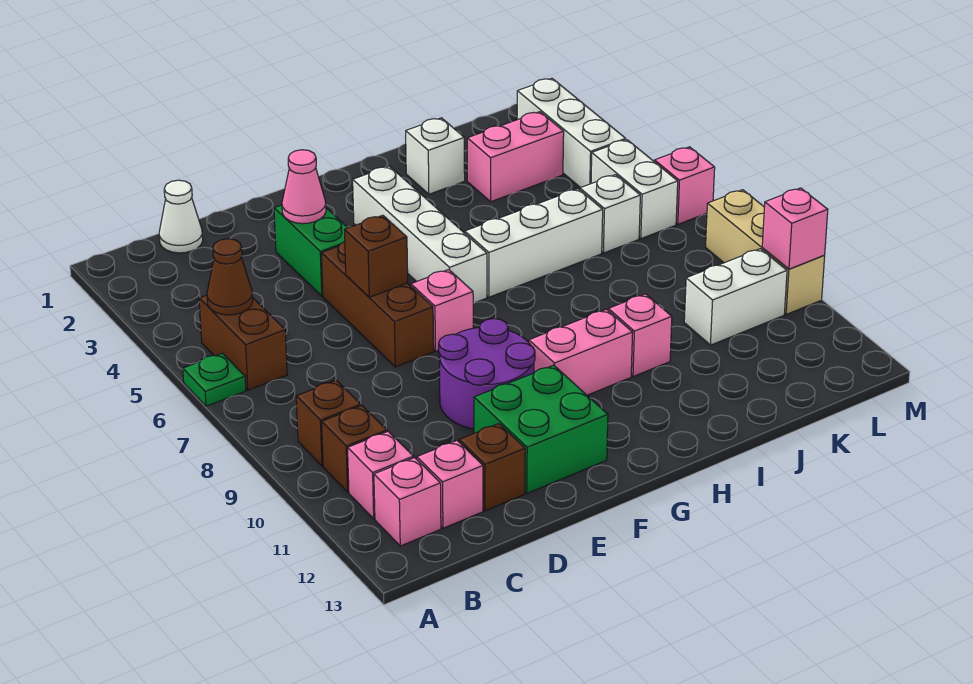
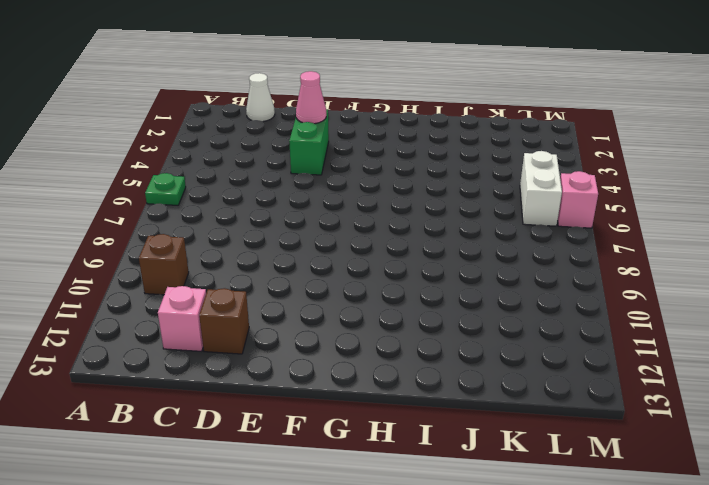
none -> brown brick B5:B6 level 1
none -> brown brick B9 level 1
none -> pink brick B11 level 1
none -> pink brick B12 level 1

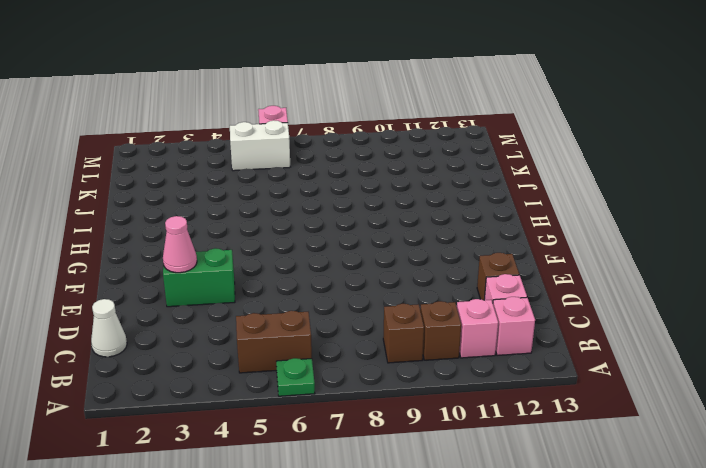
none -> brown brick E5:E7 level 1
none -> purple round brick E9:F10 level 1
none -> green brick E11:F12 level 1
none -> pink brick F7 level 1

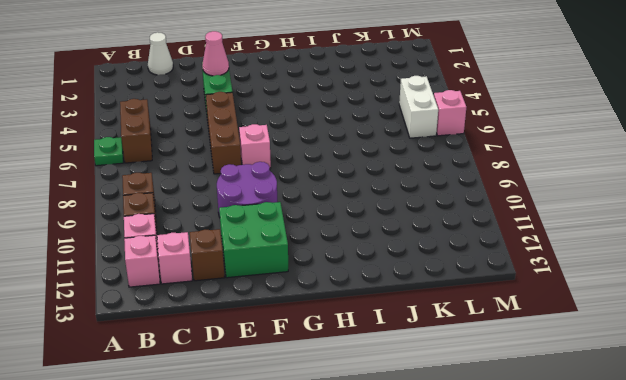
none -> white brick G3:G6 level 1
none -> pink brick G10:H10 level 1
none -> white brick H6:J6 level 1
none -> white brick I2 level 1

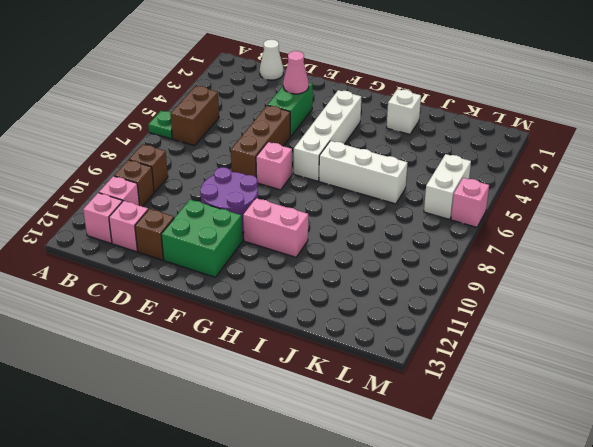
none -> pink brick I10 level 1
none -> pink brick J3:K3 level 1
none -> white brick K6 level 1
none -> white brick K10:L10 level 1

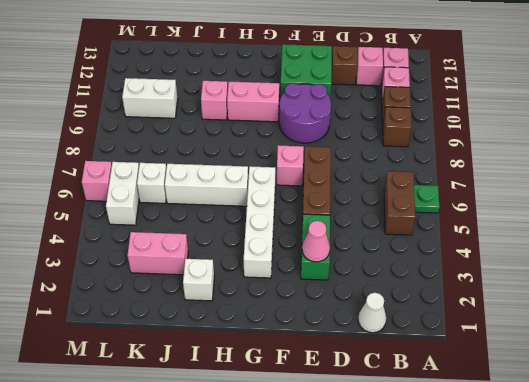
none -> white brick L2:L4 level 1
none -> tan brick M8:M10 level 1
none -> brown cone B5 level 2
none -> brown brick E6 level 2

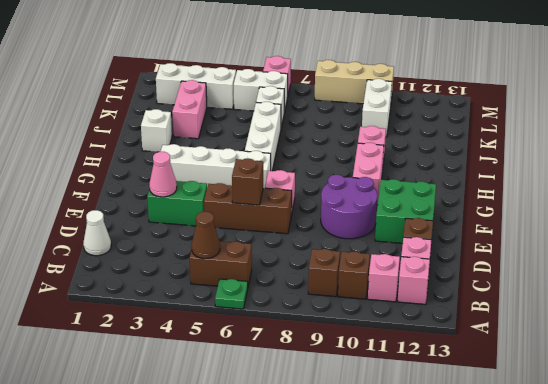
none -> pink brick M10 level 2

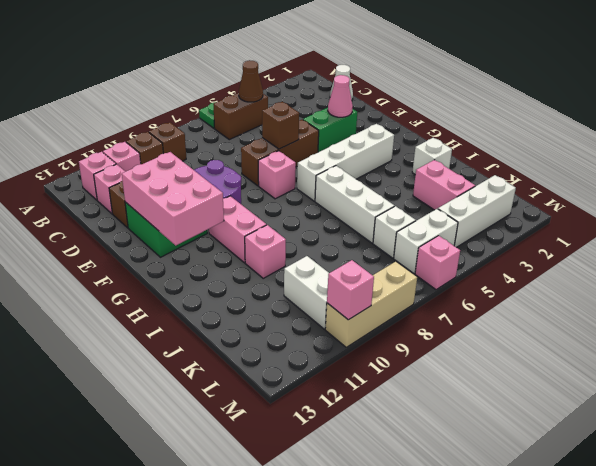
pink brick E11:G12 level 2 -> none

